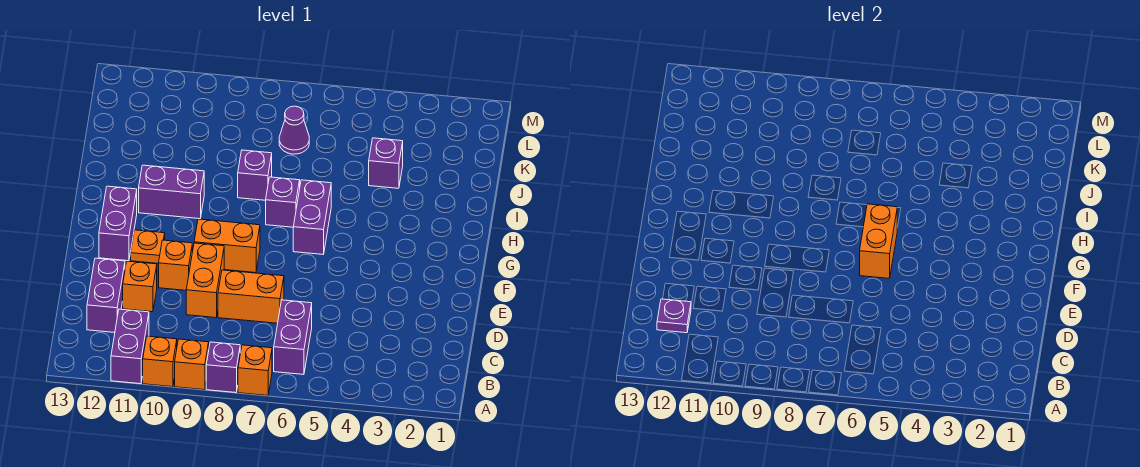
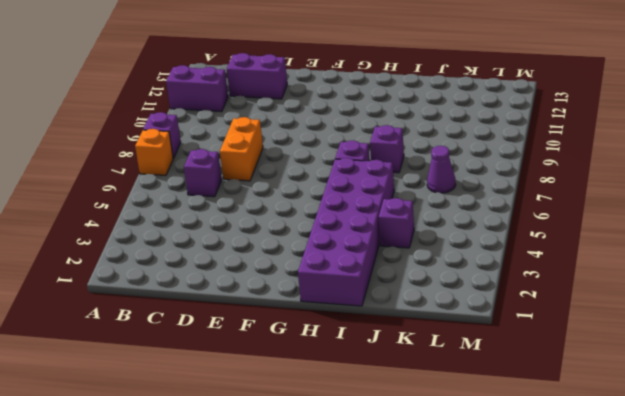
purple brick C6 level 1 -> purple brick B6:C6 level 1
purple brick H1:I6 level 1 -> purple brick G6:H6 level 1
none -> orange brick A9 level 1
none -> orange brick A10 level 1
none -> orange brick D9:E9 level 1

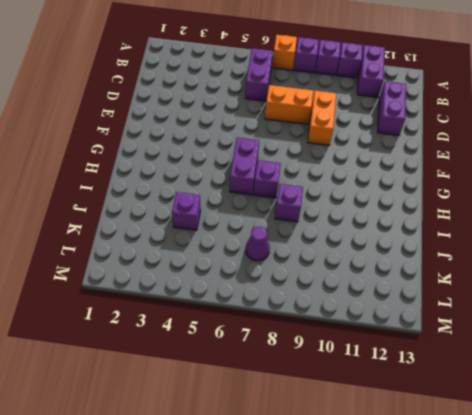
purple brick A9 level 1 -> orange brick A9 level 1
purple brick A10 level 1 -> orange brick A10 level 1
none -> orange brick D11 level 1
none -> orange brick E10 level 1
none -> orange brick F8:F9 level 1

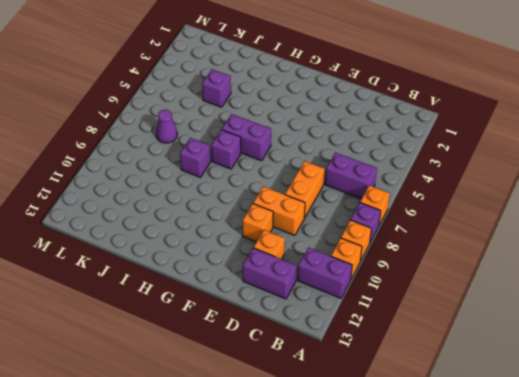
none -> orange brick F8:F9 level 1
none -> orange plate F11 level 1
none -> purple brick F12:G12 level 1

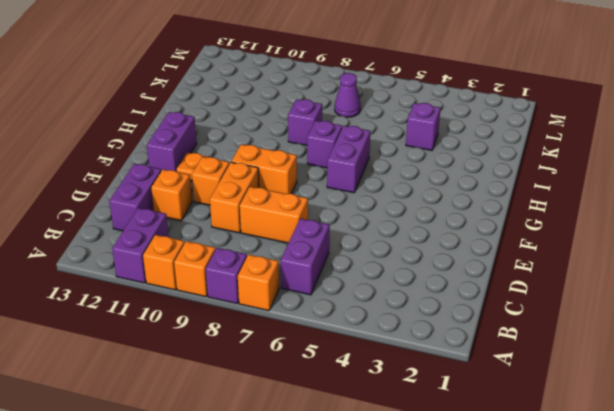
none -> purple brick H10:H11 level 1
none -> purple plate C12 level 2
none -> orange brick F6:G6 level 2

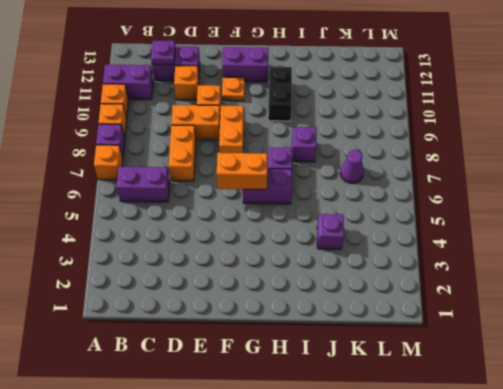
black brick H10:H11 level 1 -> purple brick H10:H11 level 1

